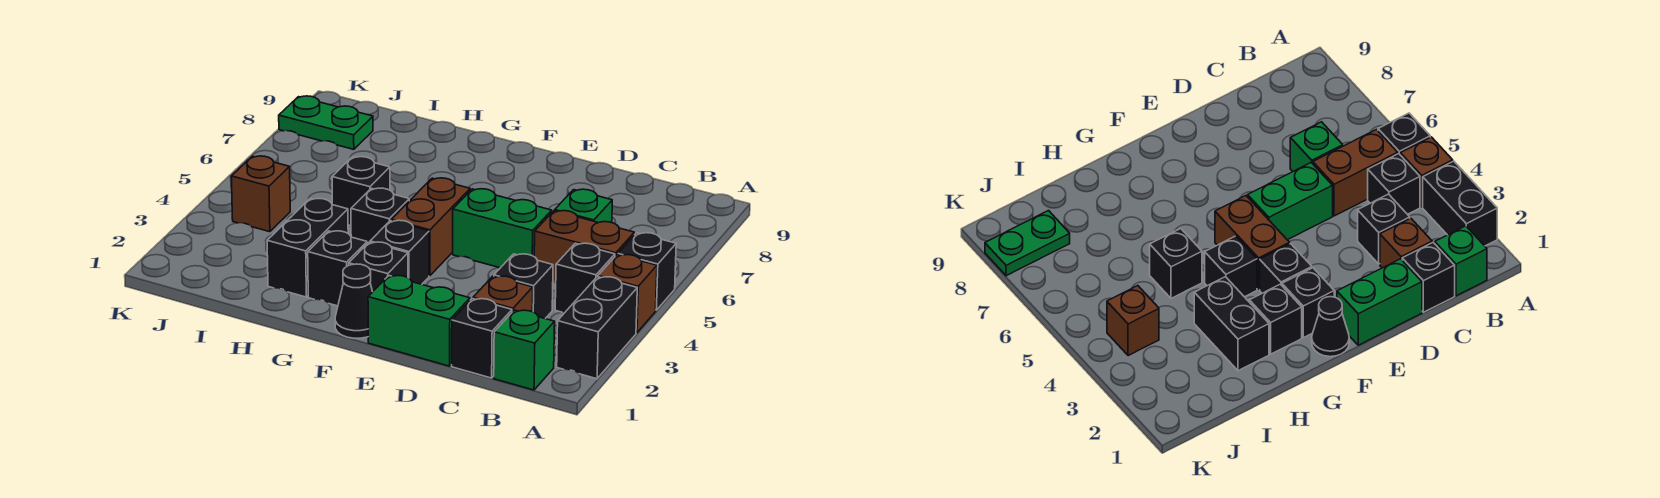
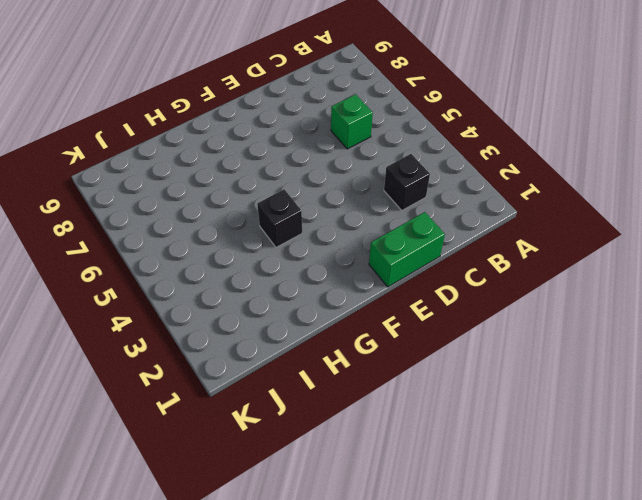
none -> black brick A2:A3 level 1
none -> brown brick A4 level 1
none -> black brick A5 level 1

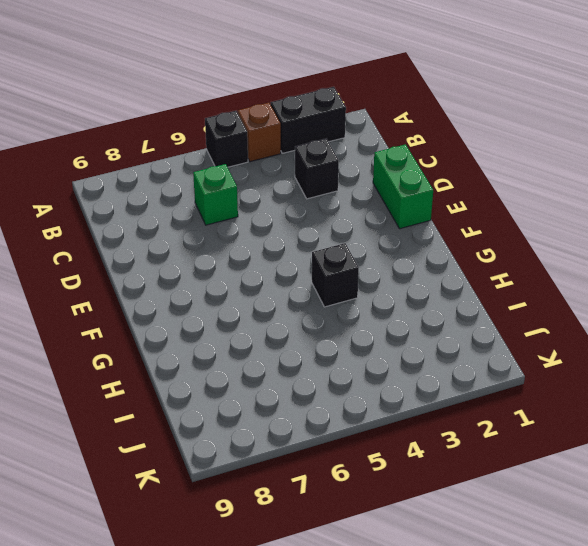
none -> green brick B1 level 1
none -> black brick B4 level 1
none -> brown brick B5:C5 level 1

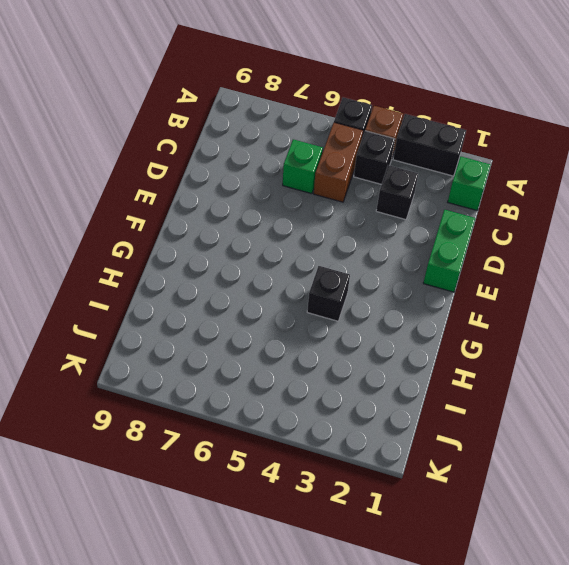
none -> black brick C1 level 1
none -> brown brick C2 level 1
none -> green brick D5:E5 level 1

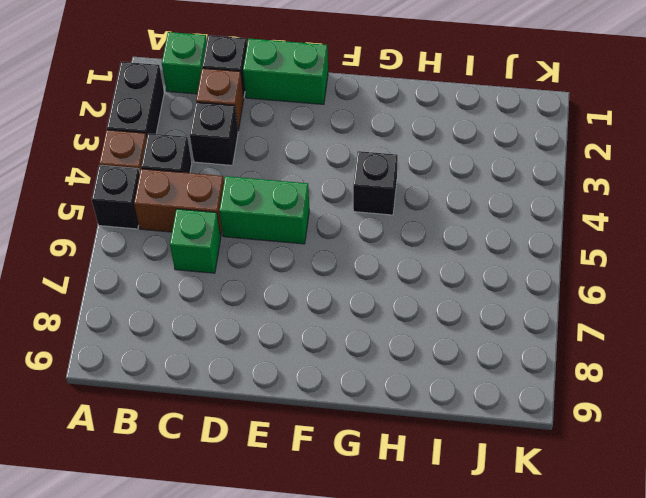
none -> black cone F1 level 1
none -> black brick F2 level 1
none -> black brick F3 level 1

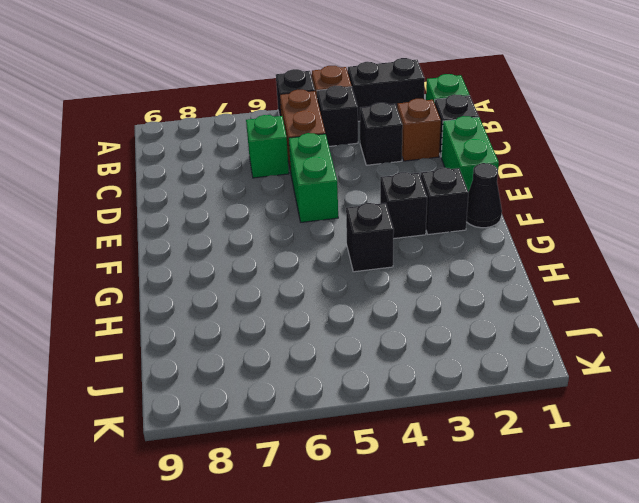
none -> brown brick F4:F5 level 1
none -> black brick G2 level 1
none -> black brick H2:H3 level 1

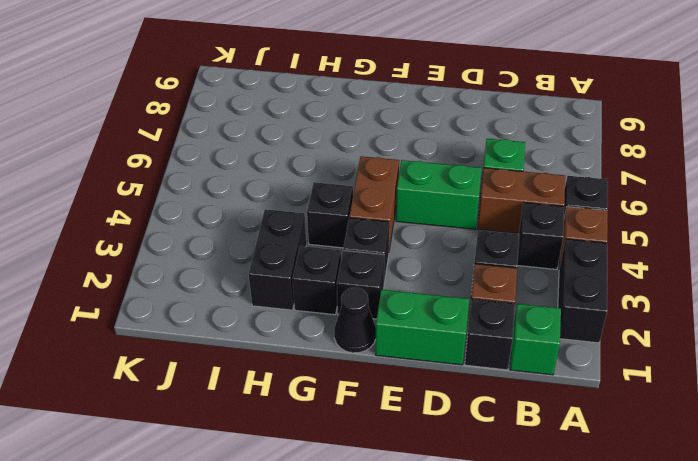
none -> black brick H5 level 1
none -> brown brick J4 level 1
none -> green plate J8:K8 level 1

